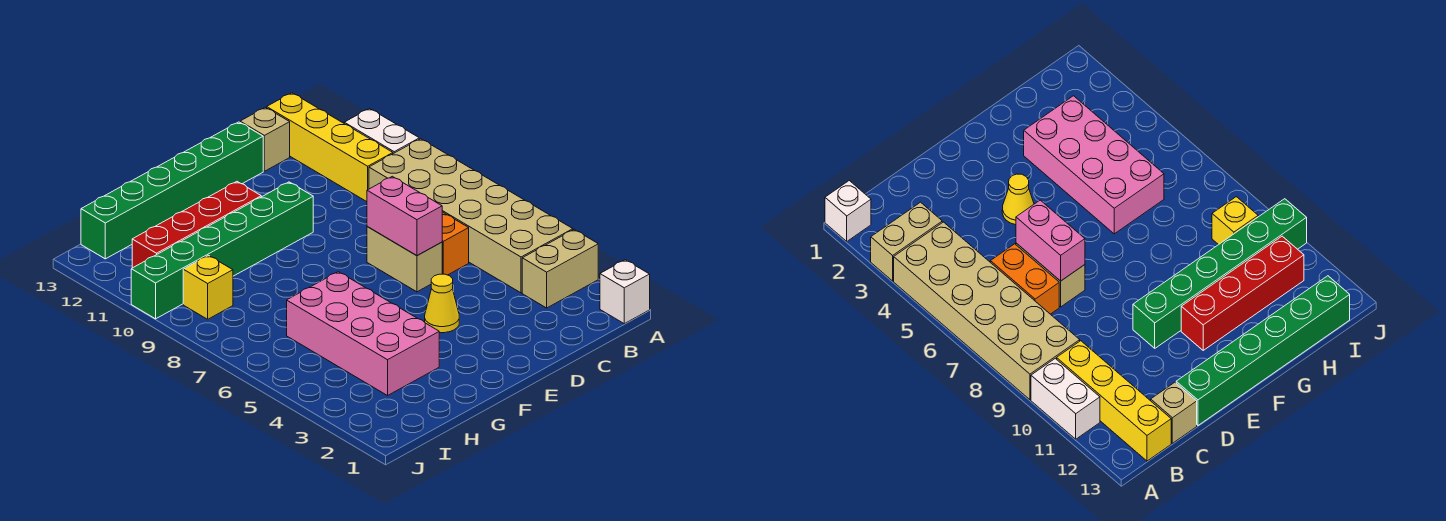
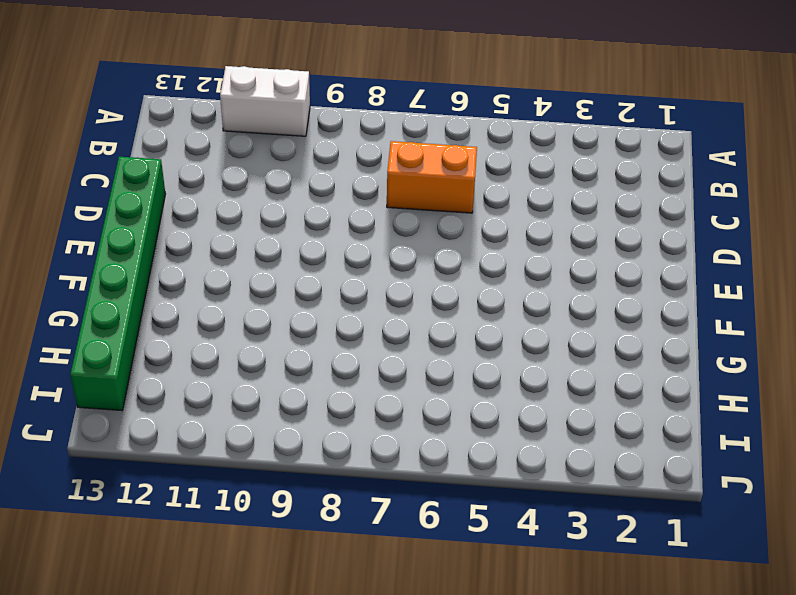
none -> white brick A1 level 1
none -> tan brick A3:B3 level 1
none -> tan brick A4:B9 level 1

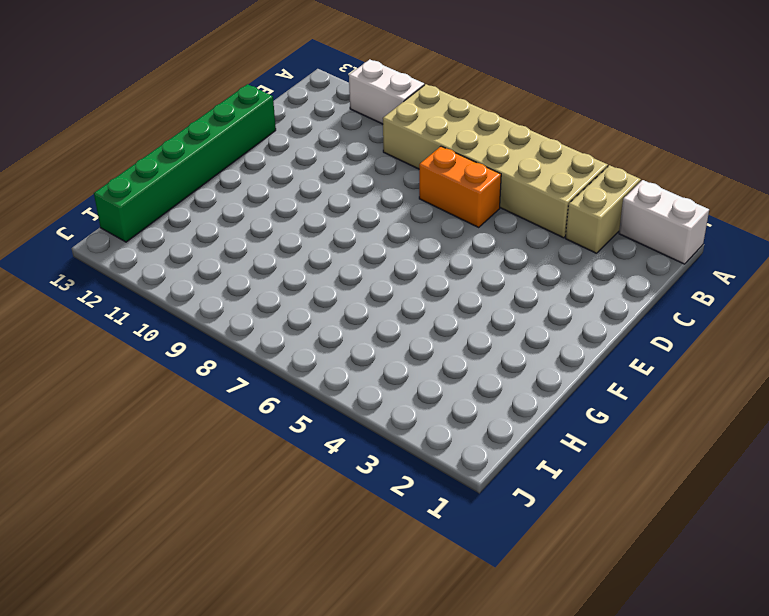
white brick A1:A2 level 1 -> white brick A1 level 1
none -> yellow brick B10:B13 level 1
none -> tan brick C13 level 1
none -> tan brick D6:D7 level 1

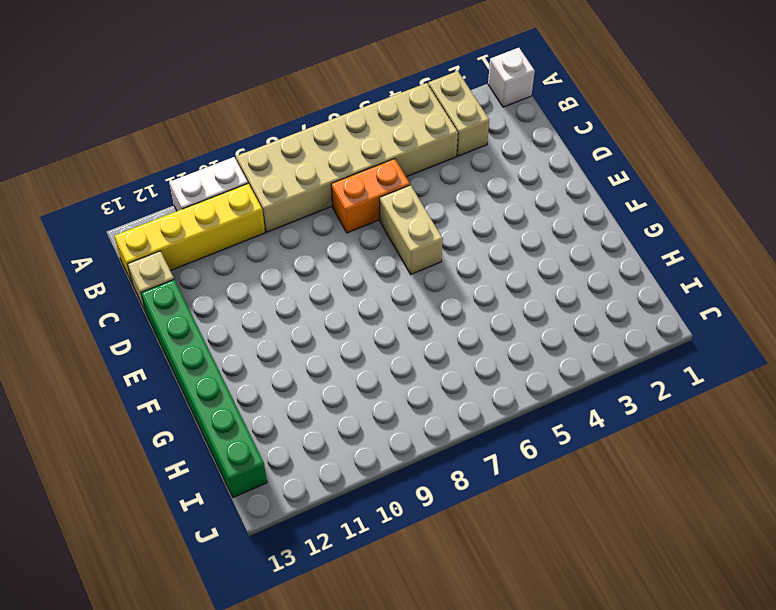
tan brick D6:E6 level 1 -> tan brick D6:D7 level 1
none -> yellow cone E4 level 1
none -> green brick E10:J10 level 1
none -> red brick F11:I11 level 1

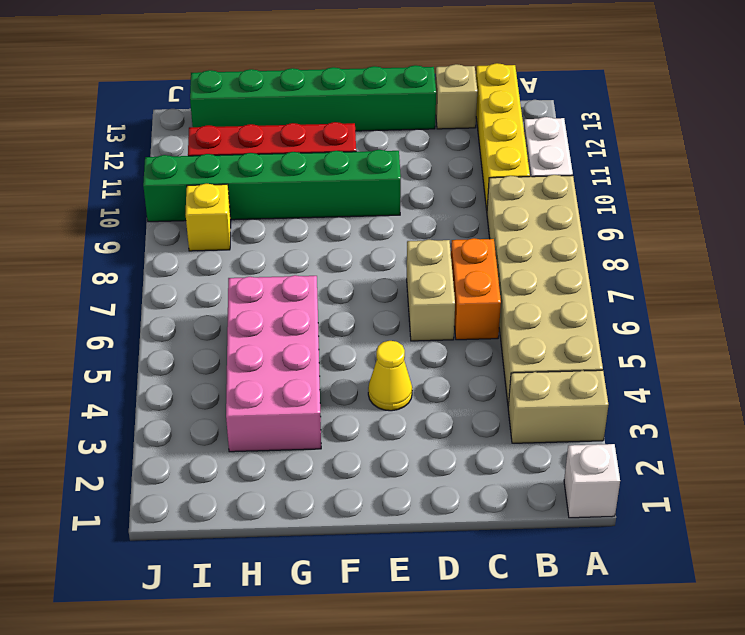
none -> pink brick D6:D7 level 2

